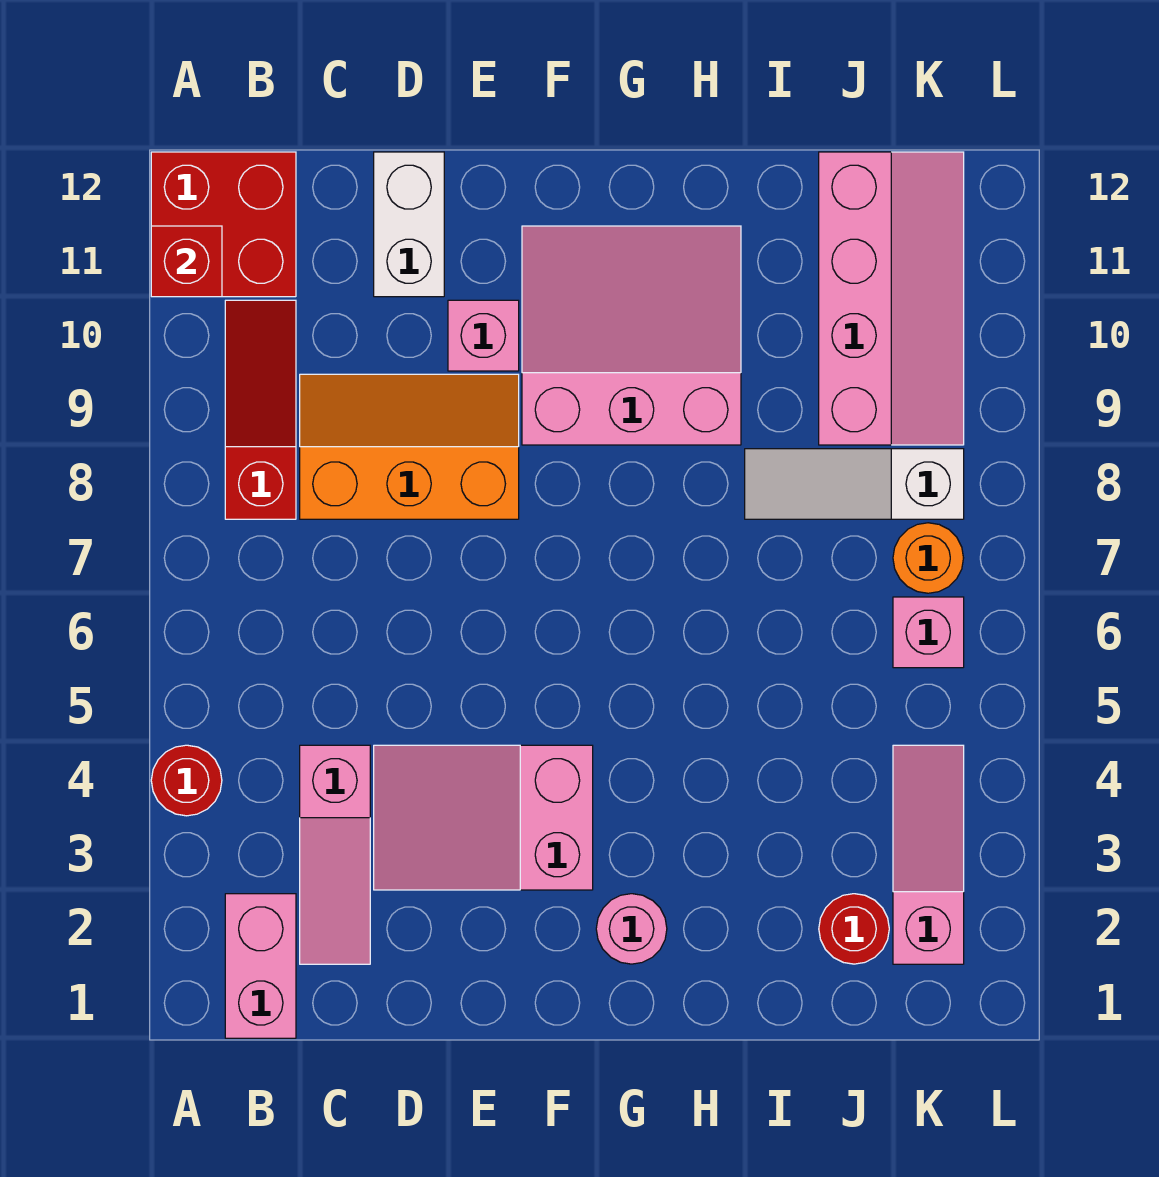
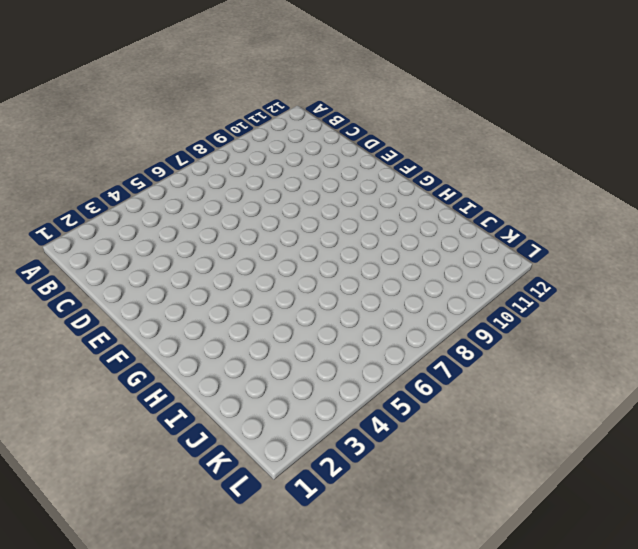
none -> red round brick A4 level 1
none -> red brick A11:B12 level 1
none -> pink brick B1:B2 level 1

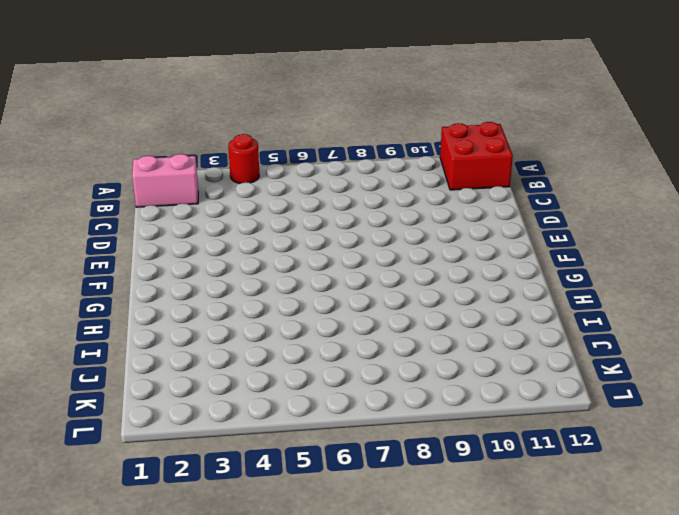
none -> red slope B8:B10 level 1 top 8
none -> pink slope C2:C4 level 1 top 4
none -> orange slope C8:E9 level 1 top 8

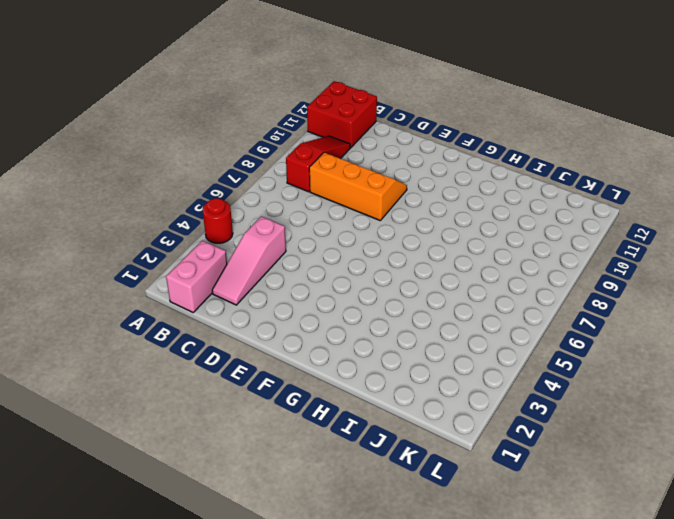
none -> pink slope D3:F4 level 1 top F
none -> white brick D11:D12 level 1
none -> pink brick E10 level 1

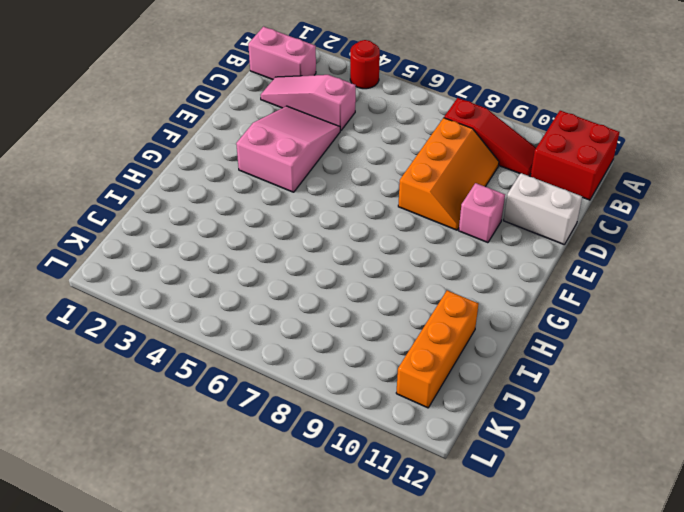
orange brick I11:K11 level 1 -> pink slope J9:K12 level 1 top J
none -> pink slope F9:H11 level 1 top 9
none -> pink round brick G2 level 1
none -> white slope I8:K8 level 1 top K

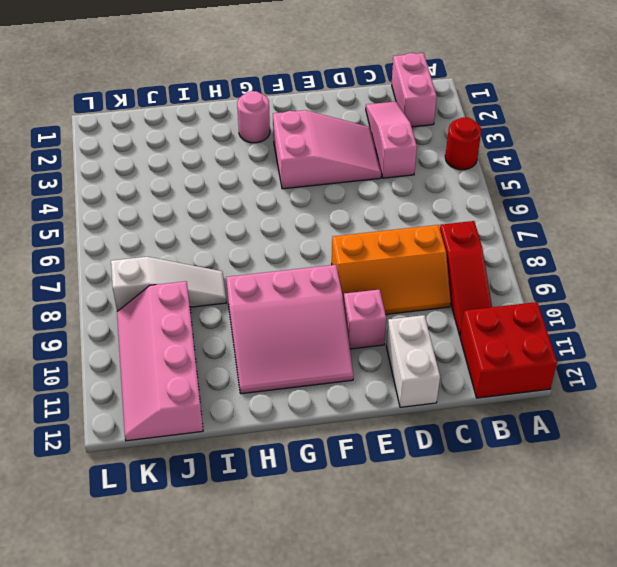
none -> red round brick J2 level 1
none -> pink slope K2:K4 level 1 top 2
none -> pink brick K6 level 1

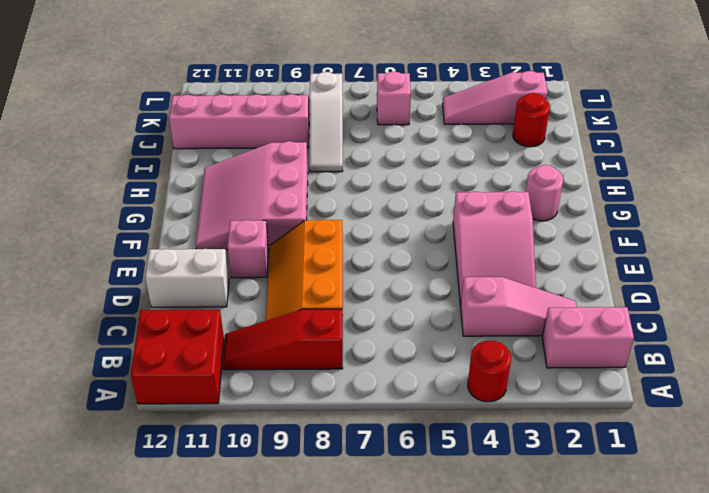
none -> orange round brick K7 level 1
none -> red brick A11 level 2

